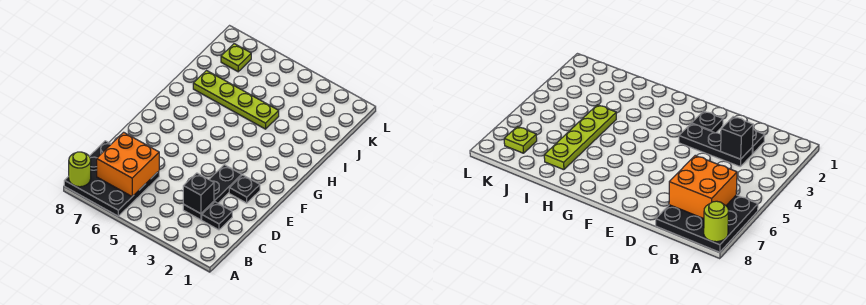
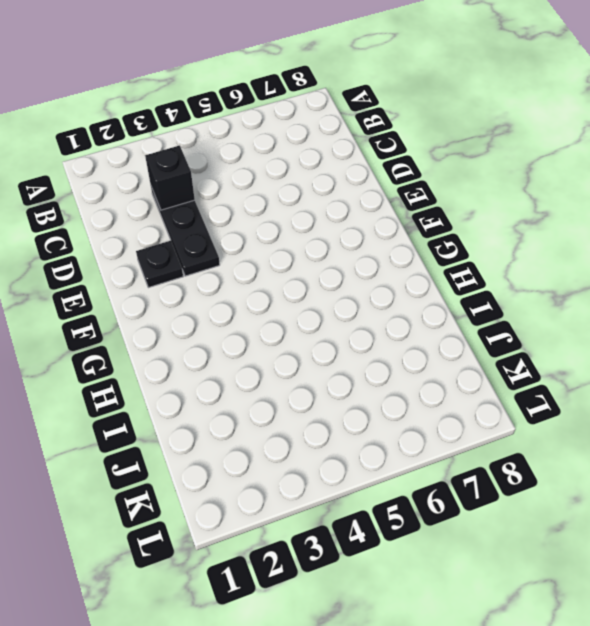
none -> black plate A6:C8 level 1
none -> black plate C2 level 1

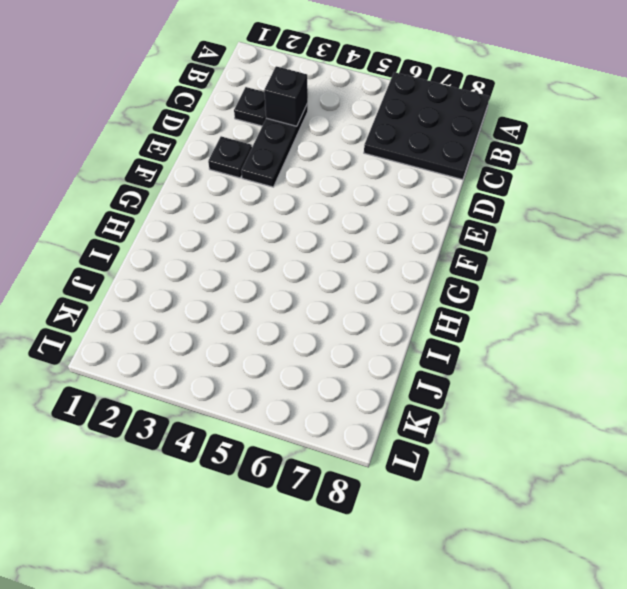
none -> lime plate I4:I7 level 1
none -> lime plate K7 level 1

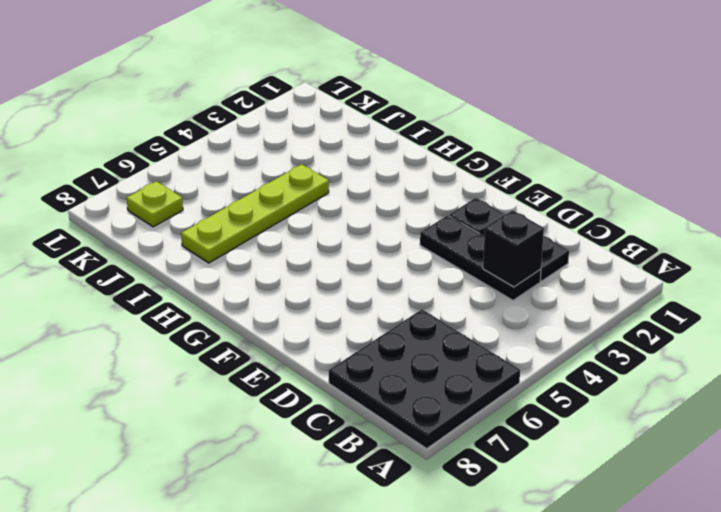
none -> lime round brick A8 level 2
none -> orange brick B6:C7 level 2

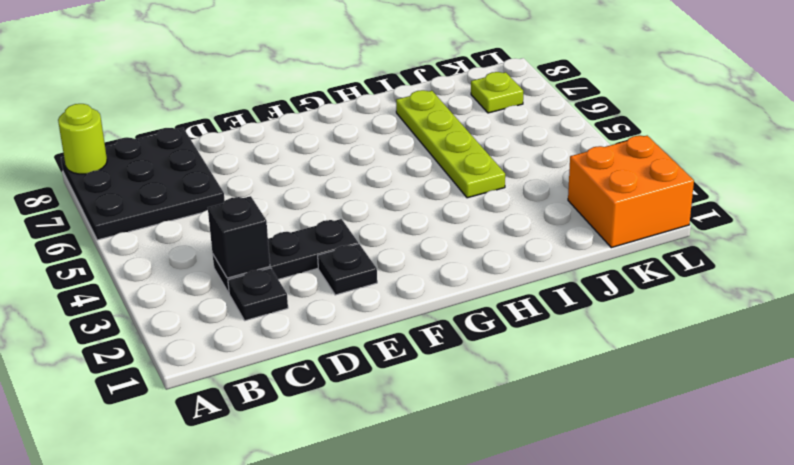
orange brick K1:L2 level 1 -> orange brick B6:C7 level 2

